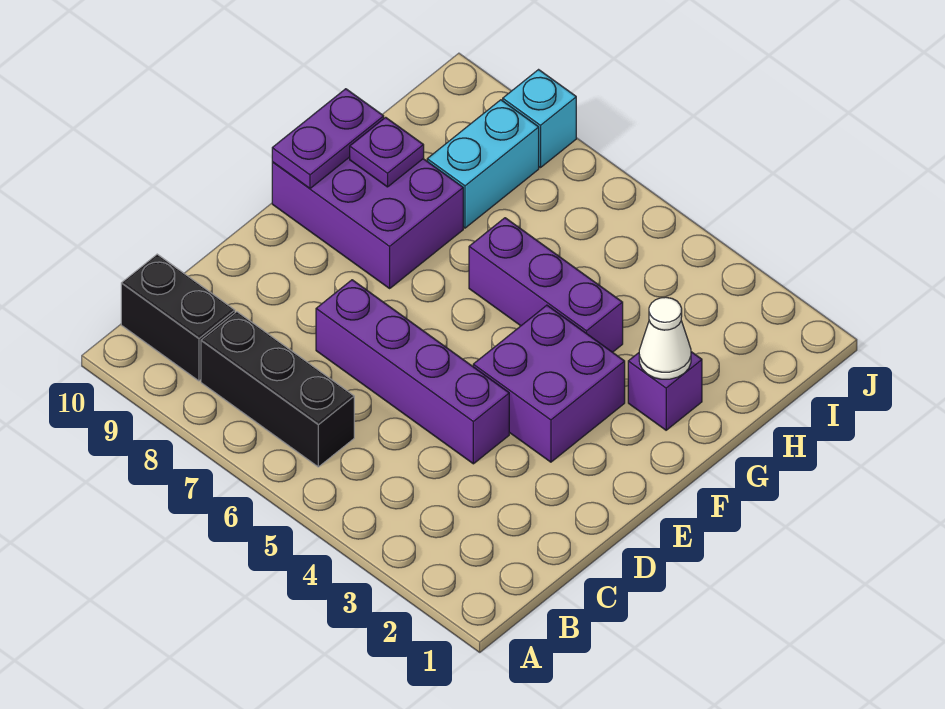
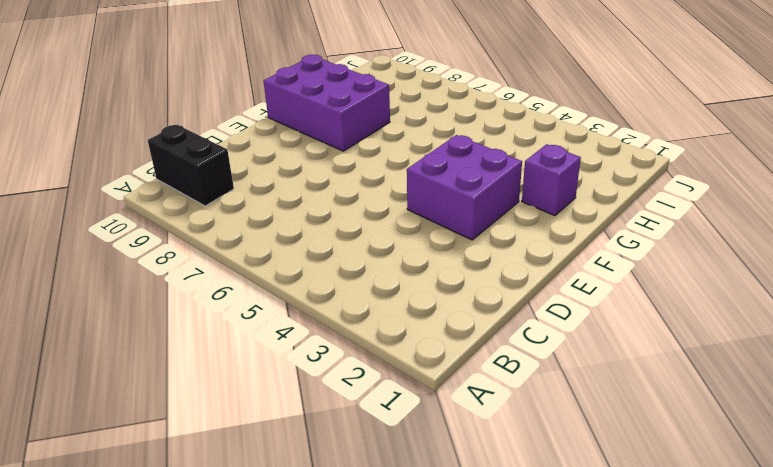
none -> black brick B6:B8 level 1
none -> purple brick D4:D7 level 1
none -> purple brick G4:G6 level 1

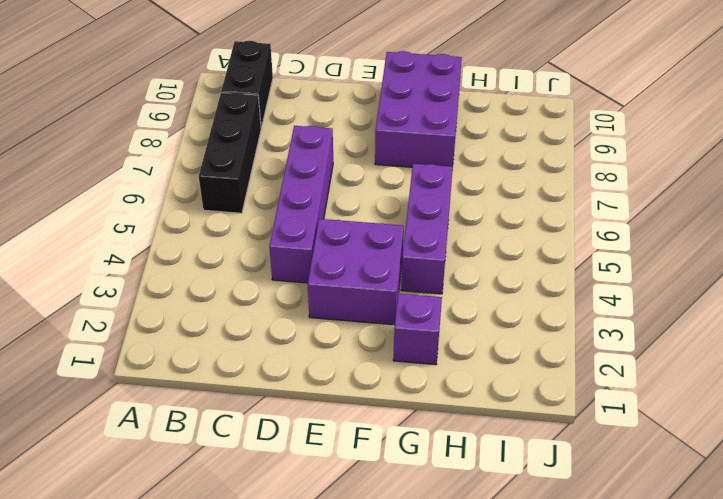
none -> cyan brick H8:I8 level 1
none -> cyan brick J8 level 1
none -> purple plate F10:G10 level 2

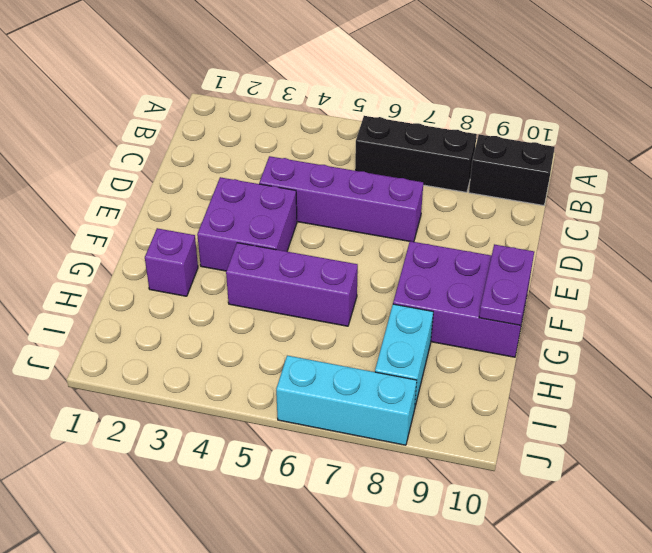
cyan brick J6:J8 level 1 -> cyan brick J8 level 1
none -> white cone G2 level 2
none -> purple plate G9 level 2

